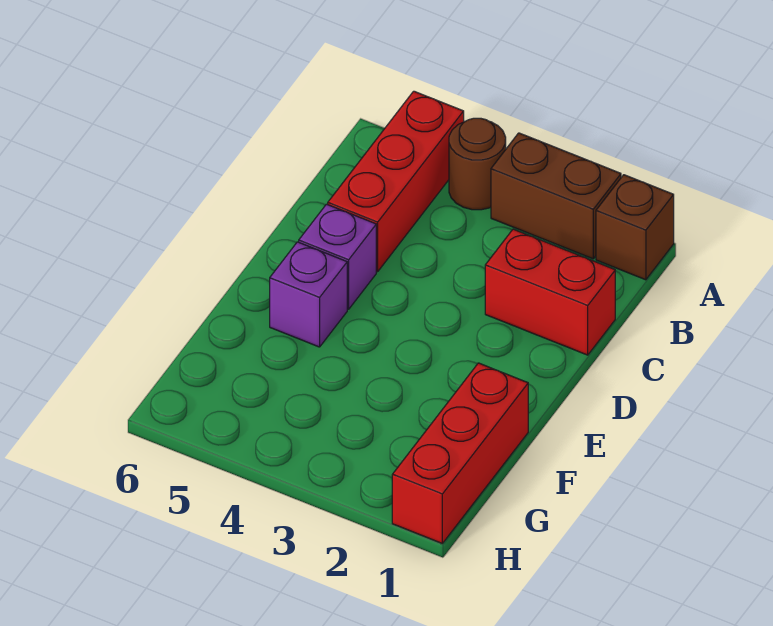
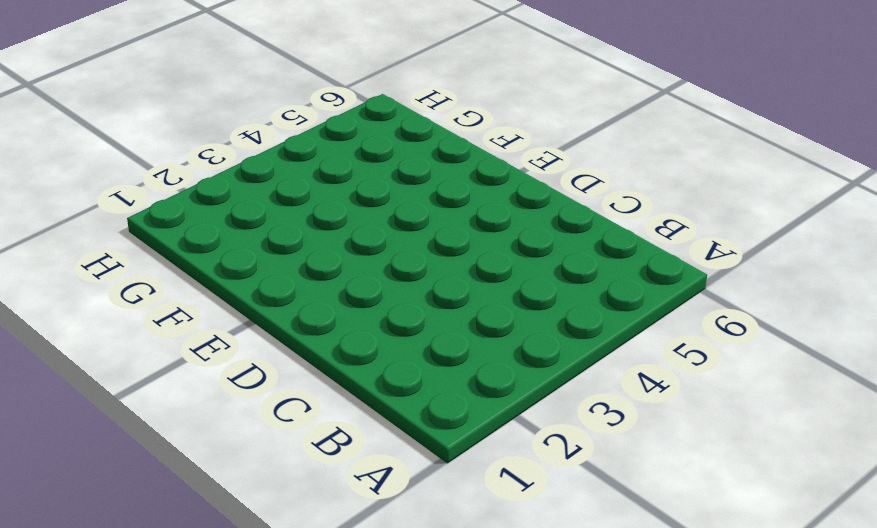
none -> brown brick A1 level 1
none -> brown brick A2:A3 level 1

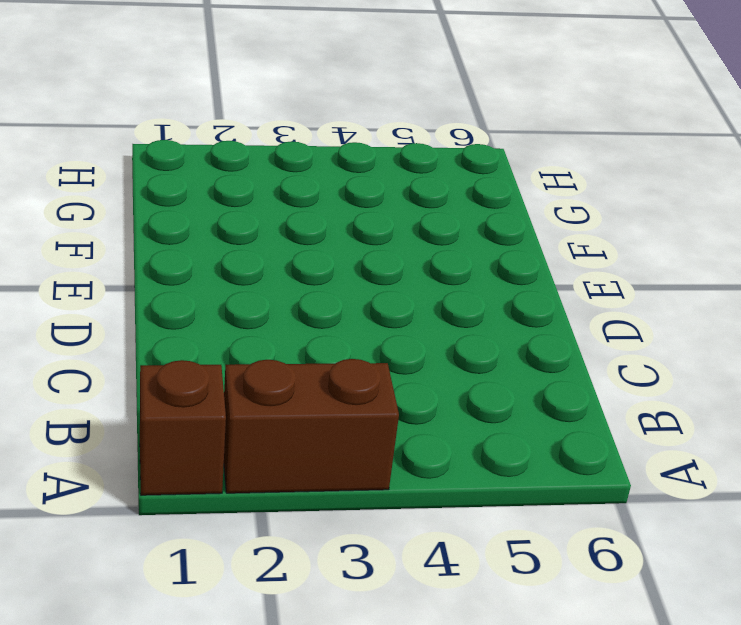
none -> brown round brick A4 level 1
none -> red brick A5:C5 level 1

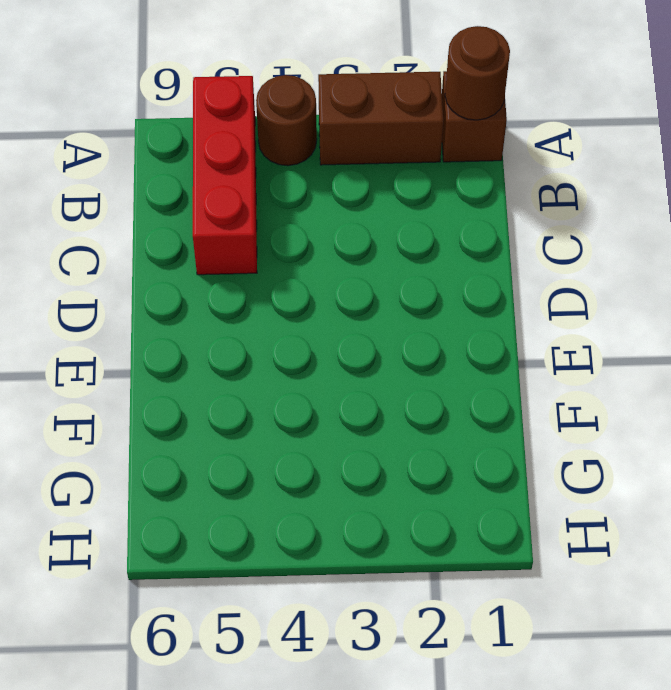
brown round brick A1 level 2 -> none
none -> red brick C1:C2 level 1
none -> purple brick D5 level 1

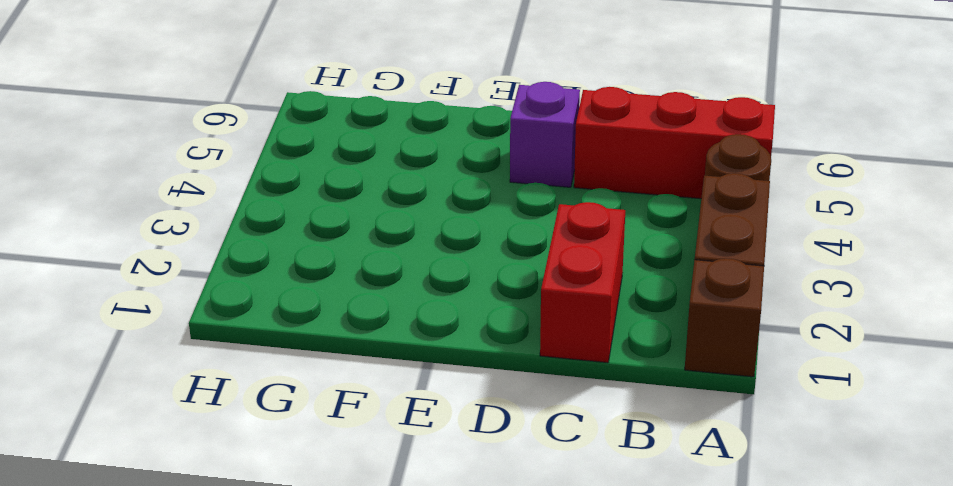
none -> purple brick E5 level 1
none -> red brick F1:H1 level 1

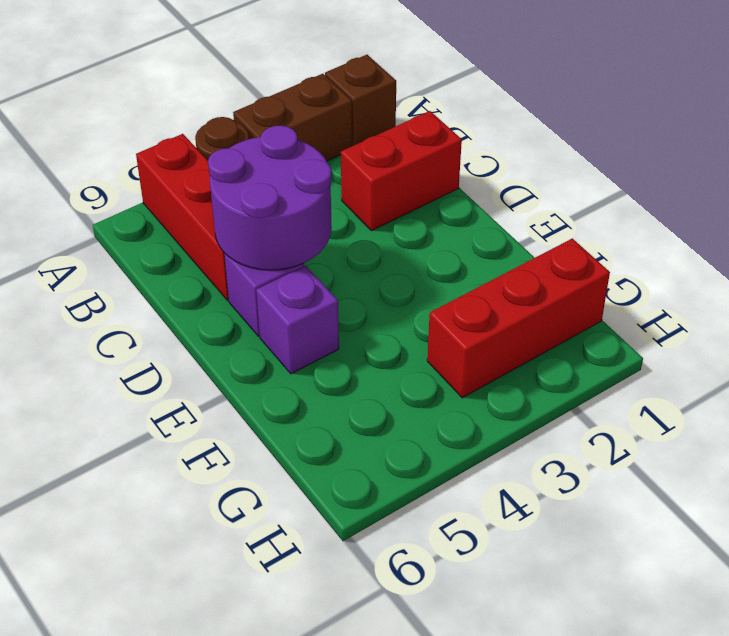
purple round brick C4:D5 level 2 -> none
red brick G1:G3 level 1 -> red brick F1:H1 level 1

